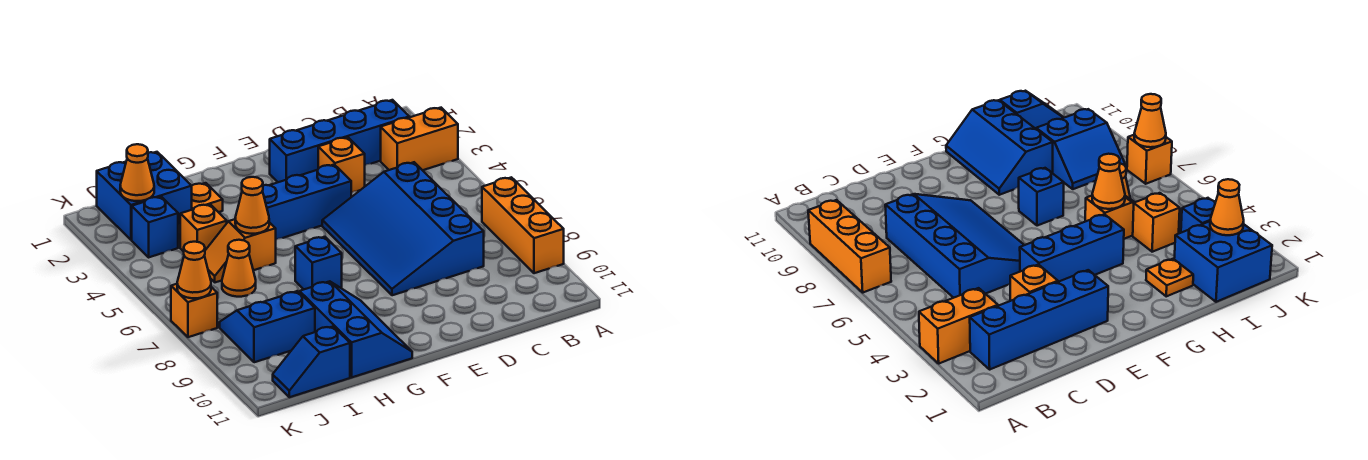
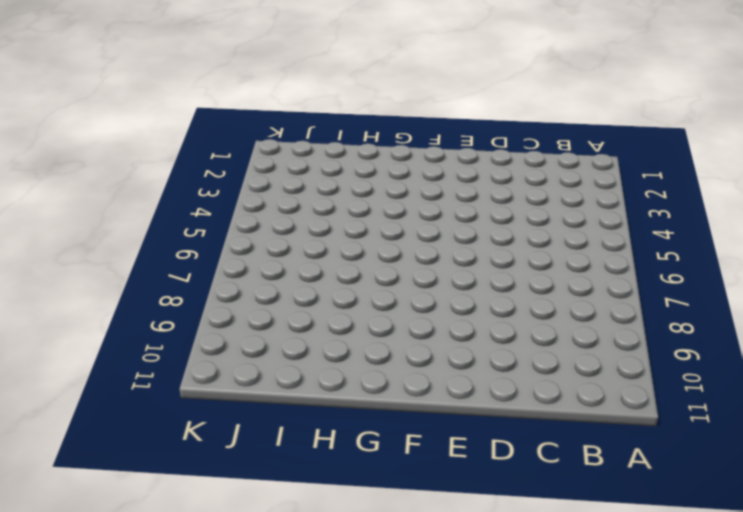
none -> orange brick A3:B3 level 1
none -> orange brick A7:A9 level 1
none -> blue brick B2:E2 level 1

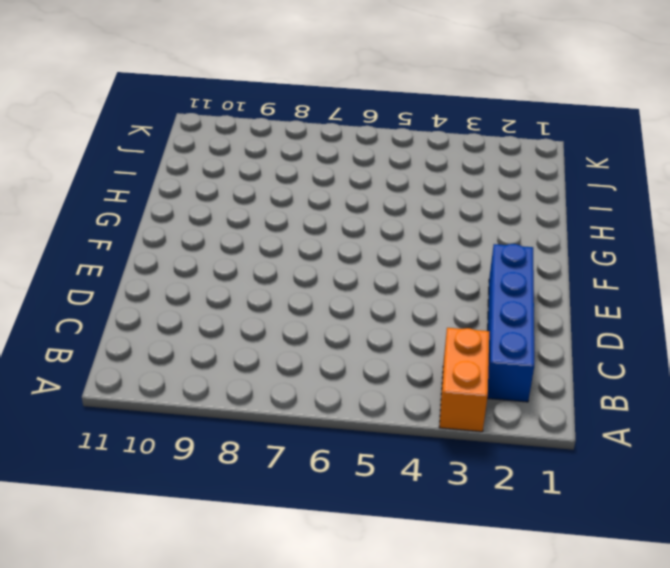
none -> orange brick A7:A9 level 1
none -> blue slope C5:E8 level 1 top C
none -> orange brick D3 level 1

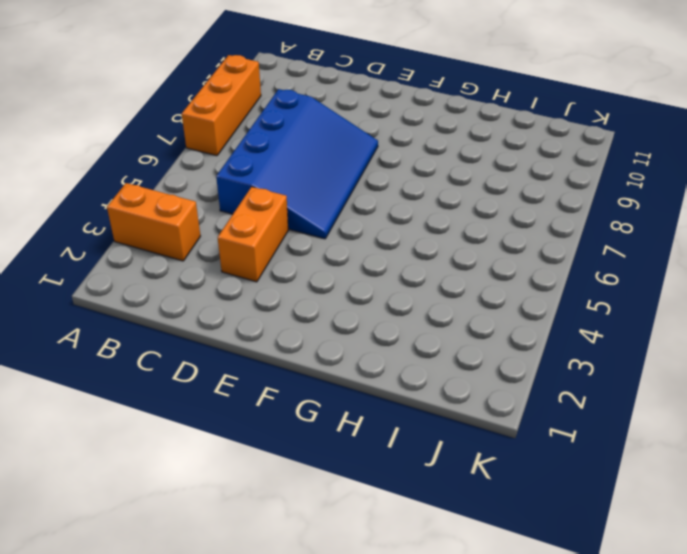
orange brick D3:D4 level 1 -> orange brick D3 level 1
none -> blue brick B2:E2 level 1
none -> blue brick E4:G4 level 1
none -> blue brick G7 level 1

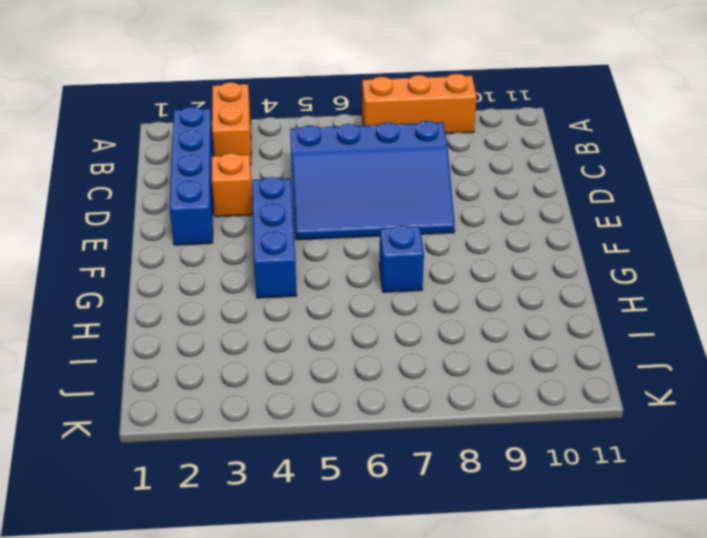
none -> blue slope G9:H11 level 1 top H
none -> orange plate H2 level 1
none -> orange slope H5:I5 level 1 top H

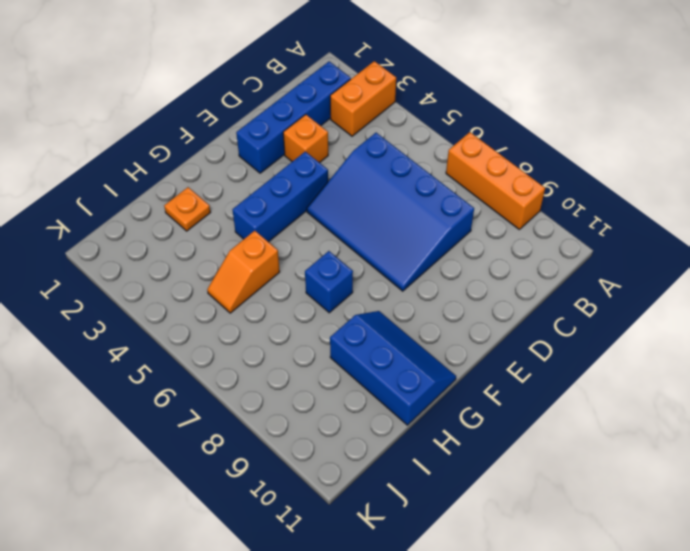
none -> blue brick I1:J2 level 1
none -> orange brick I4 level 1
none -> orange cone I6 level 1

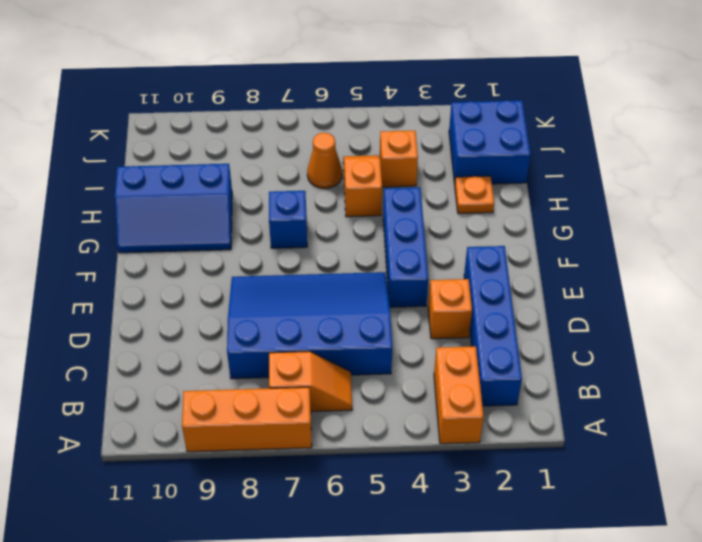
orange slope B6:B7 level 1 top 7 -> none
none -> blue slope I8:J9 level 1 top 9
none -> blue slope I11:J11 level 1 top I
none -> blue brick J3 level 1

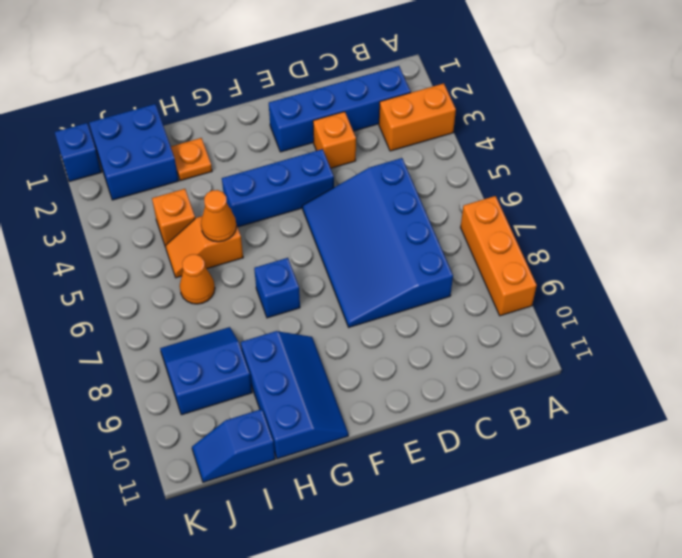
blue brick K1 level 1 -> blue brick J3 level 1
none -> orange brick K7 level 1
none -> orange cone J2 level 2
none -> orange cone K7 level 2

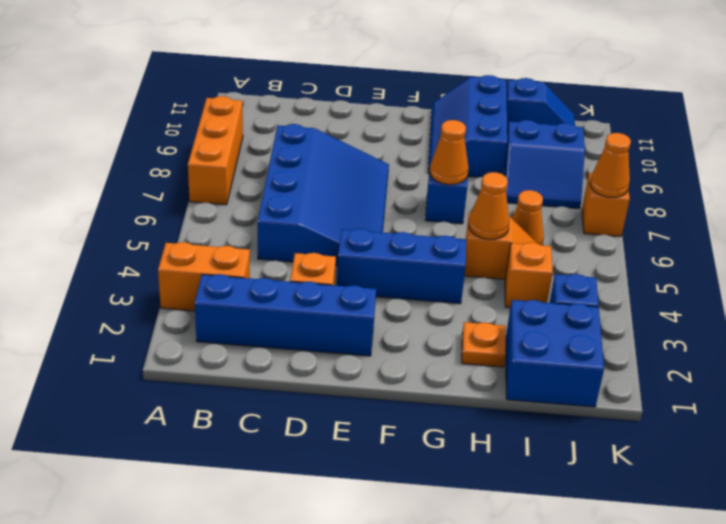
orange cone G7 level 2 -> orange cone J2 level 2

